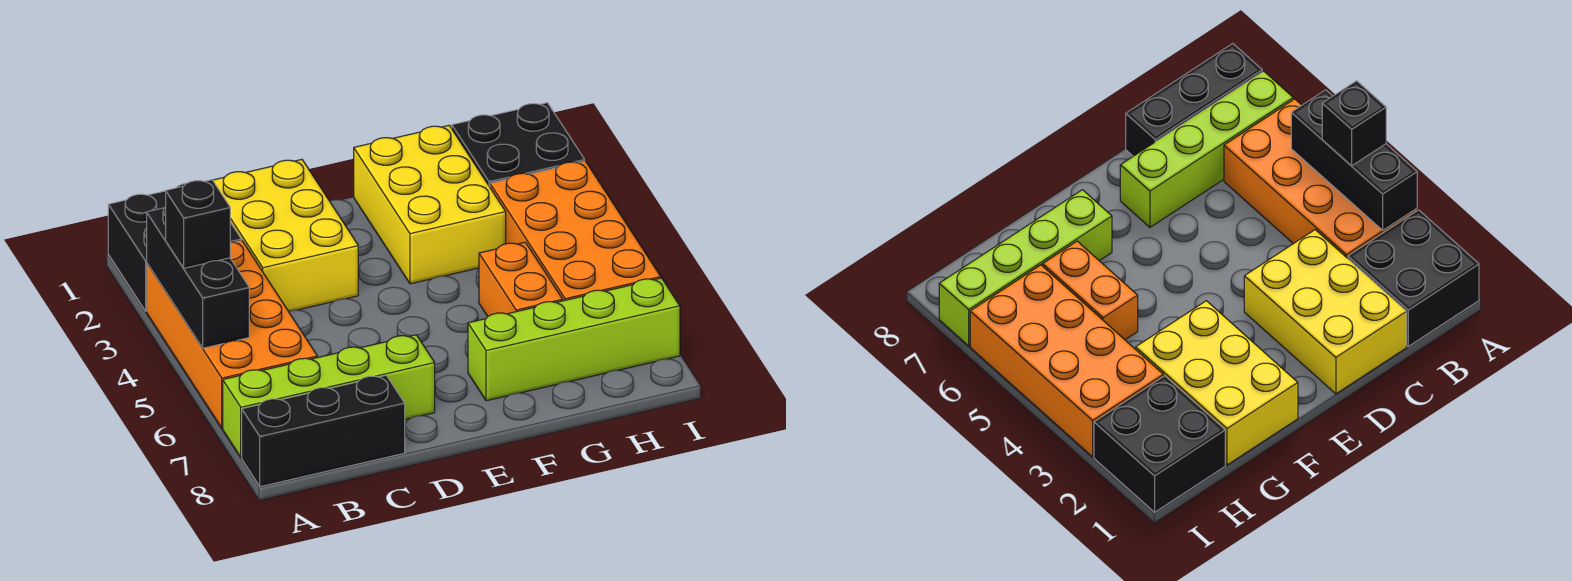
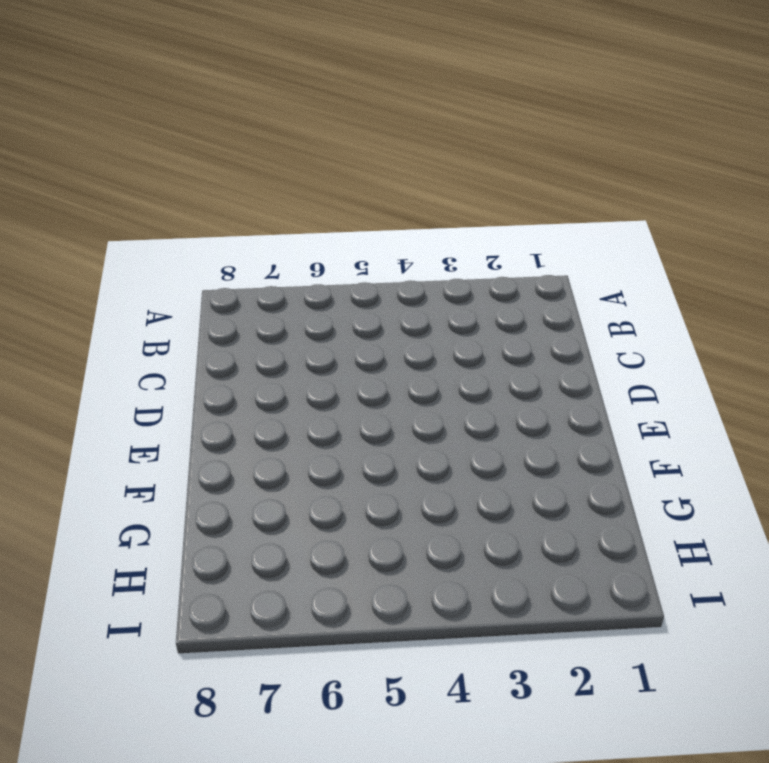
none -> black brick A1:B2 level 1
none -> orange brick A3:B6 level 1
none -> lime brick A7:D7 level 1

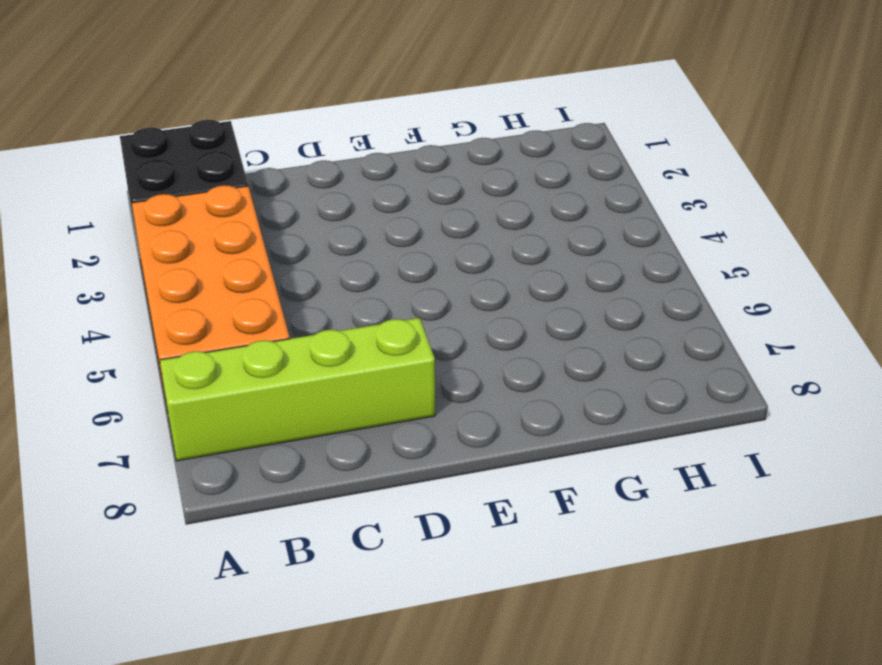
none -> black brick A8:C8 level 1
none -> yellow brick C1:D3 level 1
none -> yellow brick F1:G3 level 1

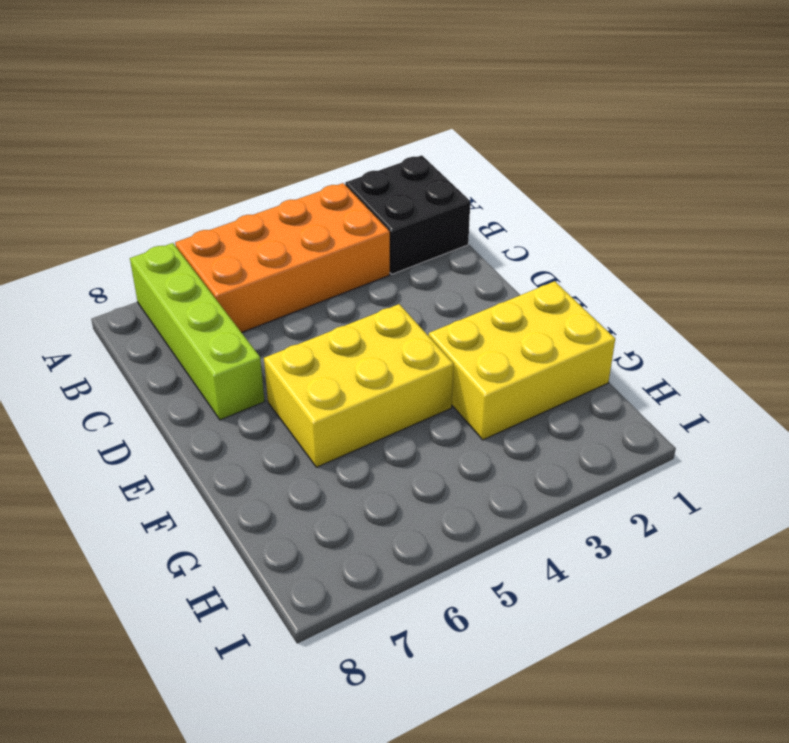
yellow brick E4:F6 level 1 -> yellow brick C1:D3 level 1
none -> black brick A8:C8 level 1
none -> lime brick F7:I7 level 1
none -> orange brick G5:G6 level 1

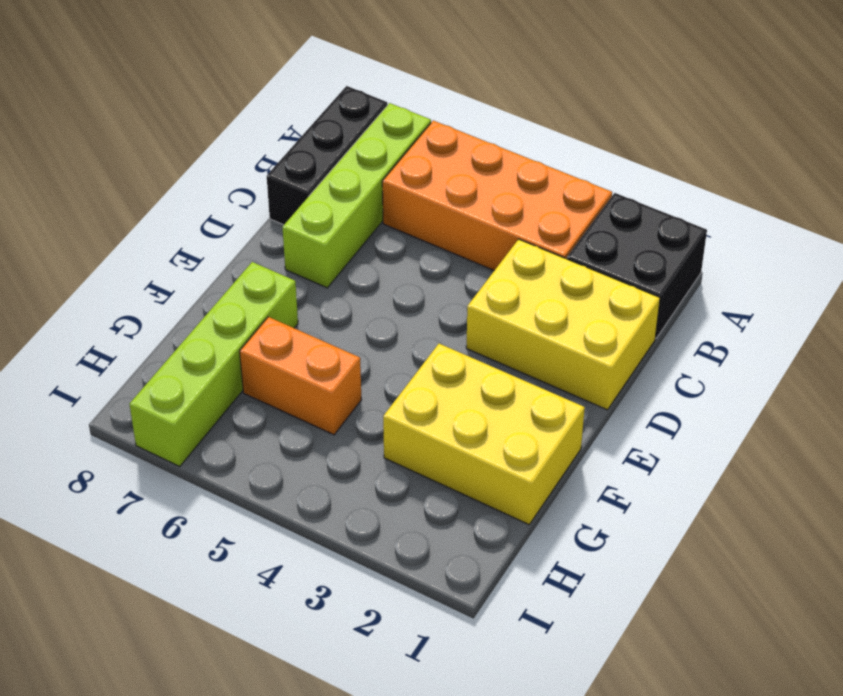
none -> black brick H1:I2 level 1
none -> orange brick H3:I6 level 1
none -> black brick A3:A5 level 2

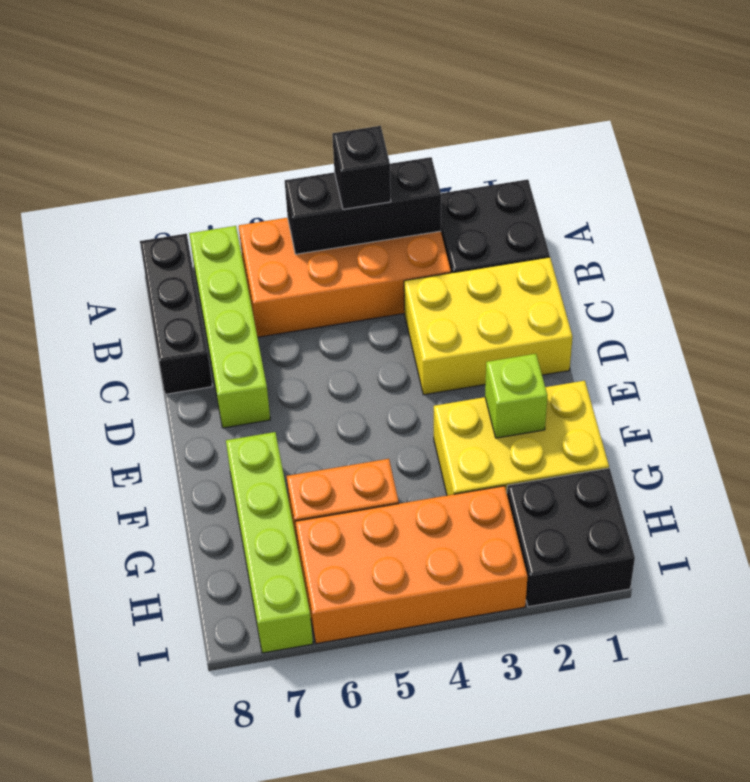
lime brick F2 level 2 -> none

